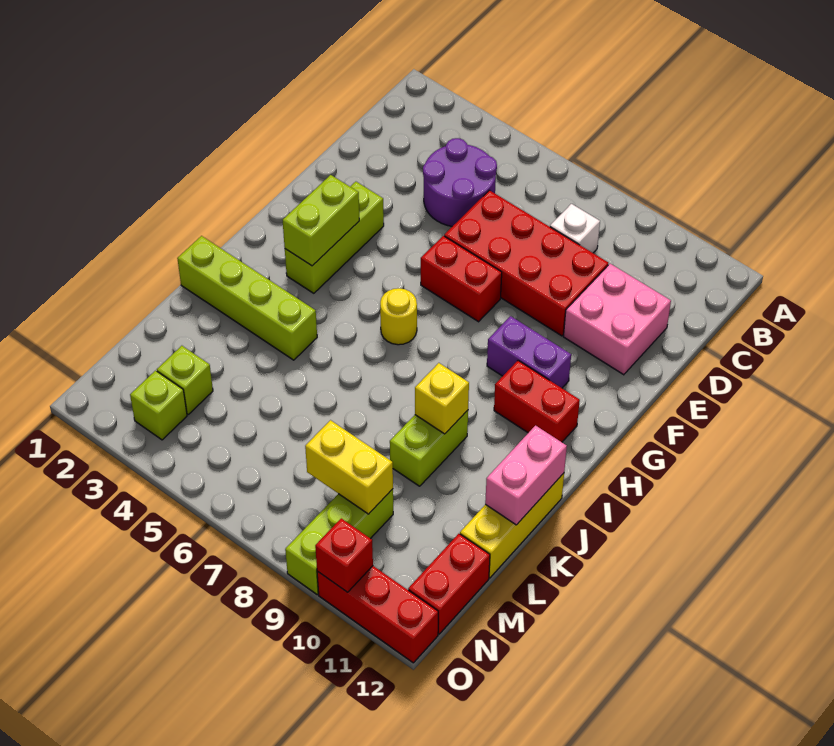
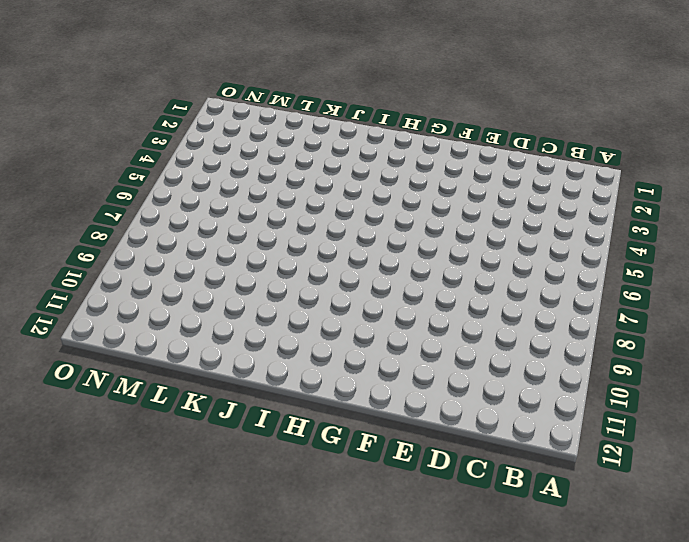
none -> purple round brick C4:D5 level 1
none -> white brick C8 level 1
none -> red brick D6:E9 level 1

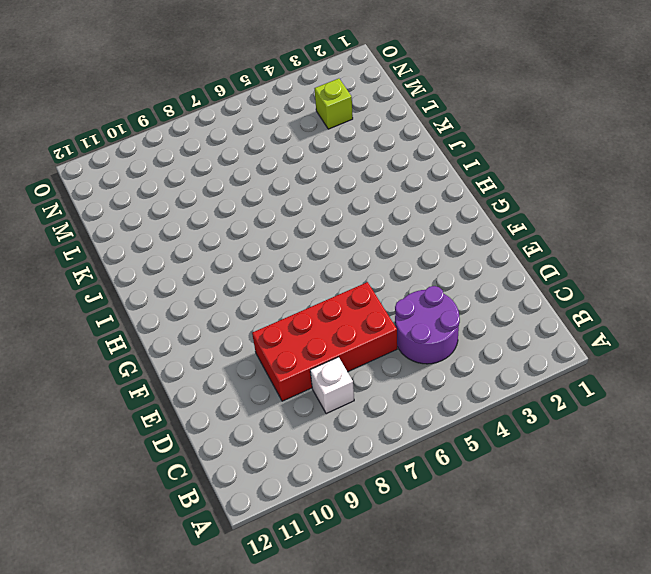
none -> pink brick D10:E11 level 1
none -> lime brick F3:H3 level 1
none -> red brick F6:F7 level 1

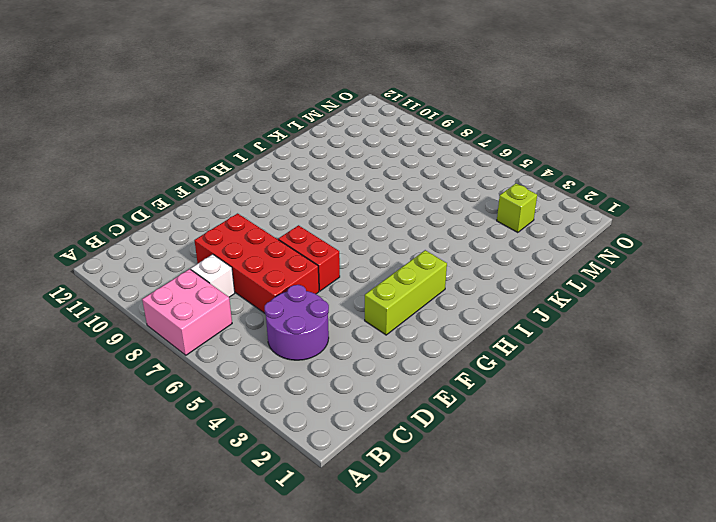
pink brick A7:B8 level 1 -> pink brick D10:E11 level 1
none -> purple brick G9:G10 level 1
none -> yellow round brick H6 level 1
none -> red brick H10:H11 level 1

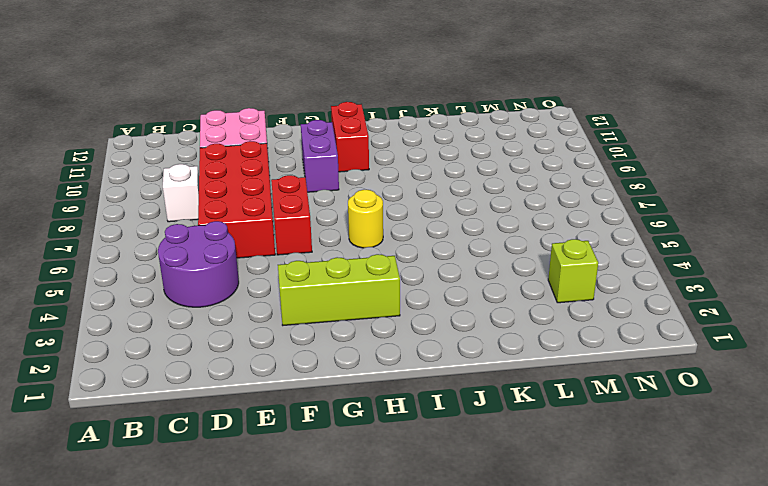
none -> lime brick J1:J4 level 1
none -> lime brick J9:K9 level 1
none -> yellow brick J12:L12 level 1

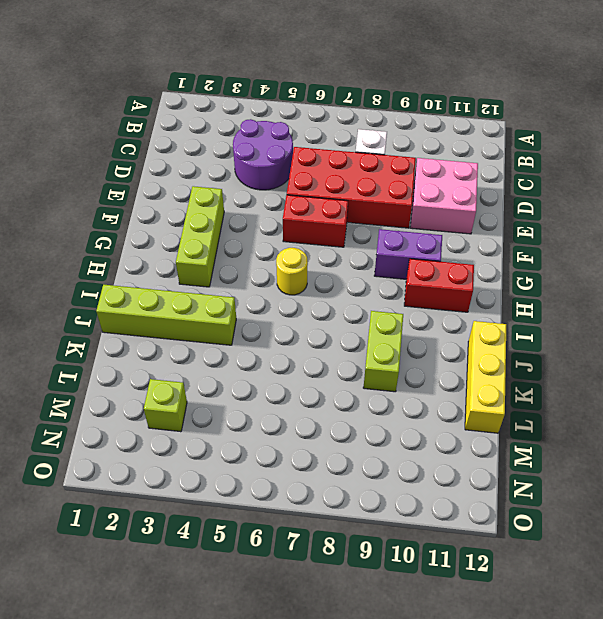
none -> lime brick M9:O9 level 1
none -> red brick M12:N12 level 1
none -> lime brick N3 level 1

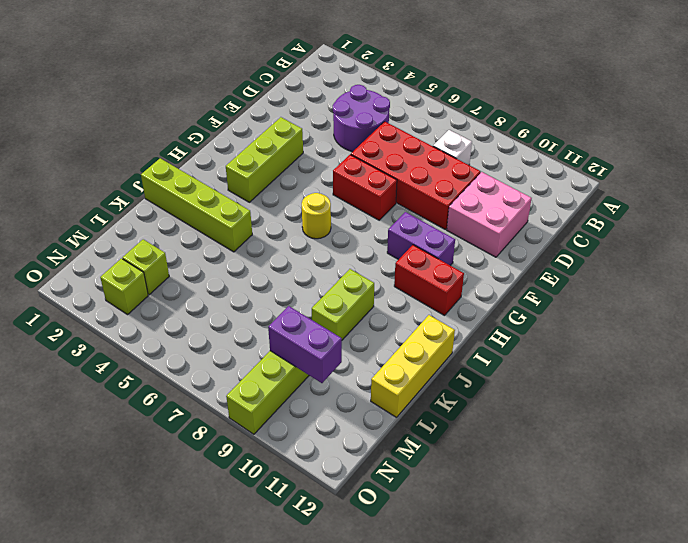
purple brick M9:M10 level 2 -> yellow brick M8:M9 level 2
none -> red brick M12:N12 level 1
none -> red brick O10:O12 level 1
none -> lime brick G3:H3 level 2

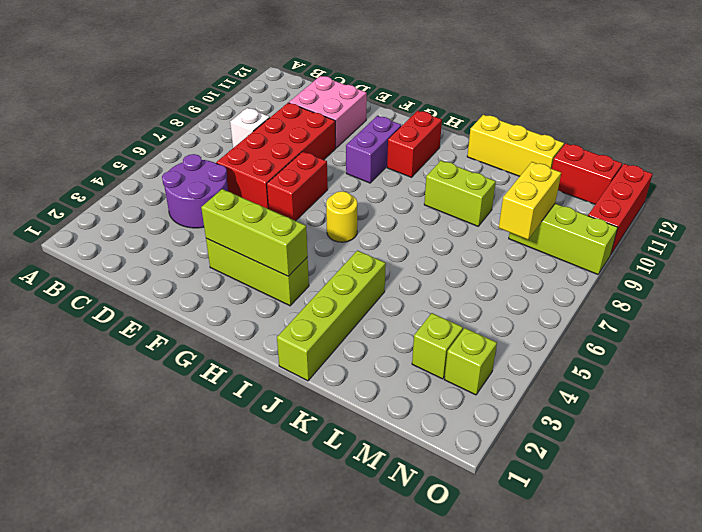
lime brick F3:H3 level 2 -> lime brick G3:H3 level 2
none -> yellow brick J9 level 2
none -> pink brick J12:K12 level 2
none -> red brick O10 level 2

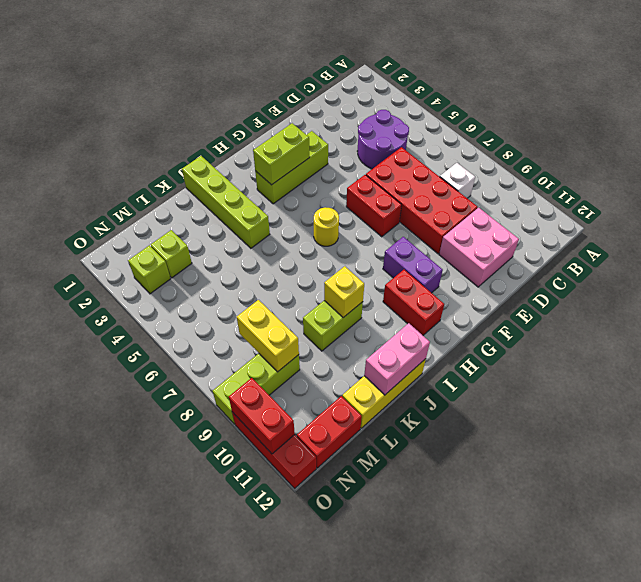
red brick O10:O11 level 2 -> red brick O10 level 2

